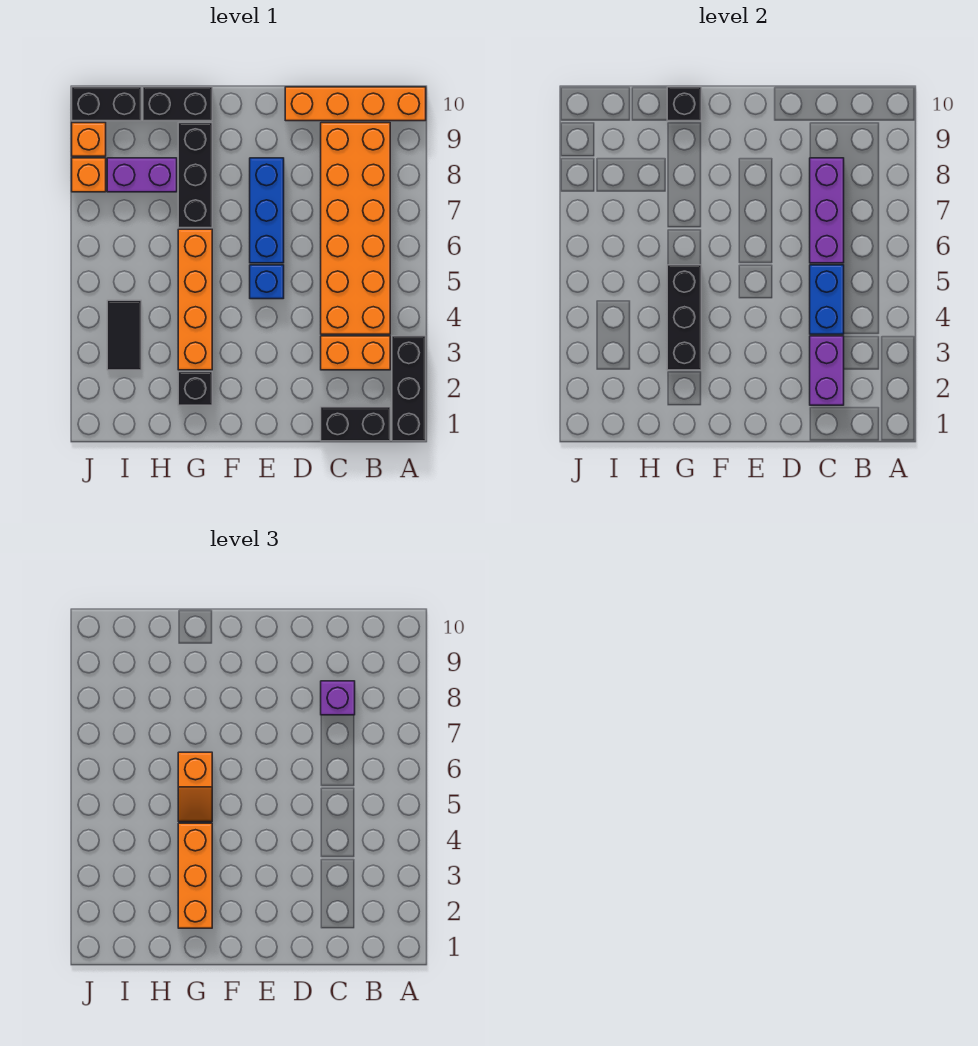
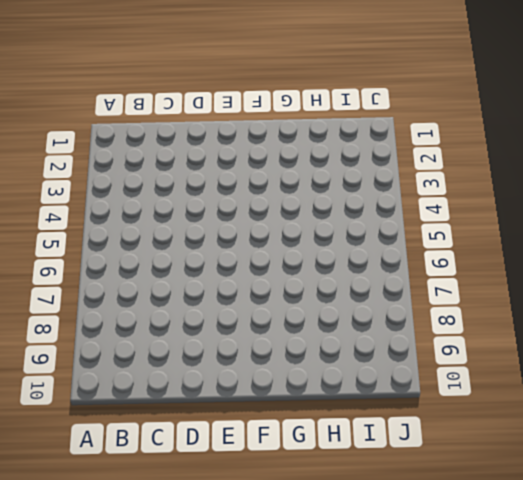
none -> black brick A1:A3 level 1
none -> orange brick A10:D10 level 1
none -> black brick B1:C1 level 1

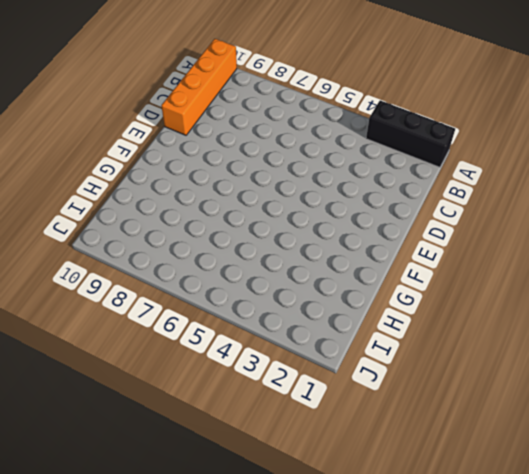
none -> black brick B1:C1 level 1
none -> orange brick B3:C3 level 1
none -> orange brick B4:C9 level 1

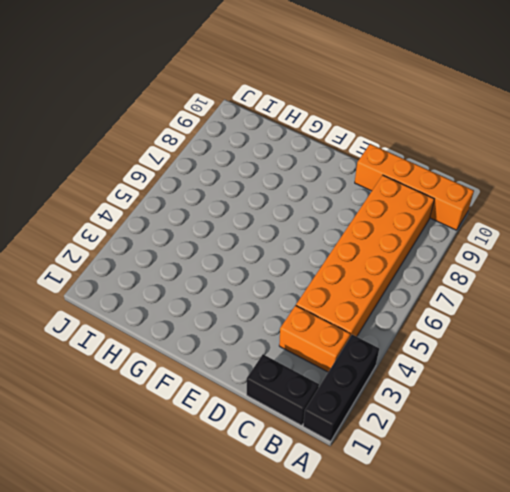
none -> blue brick E5 level 1
none -> blue brick E6:E8 level 1
none -> black brick G2 level 1

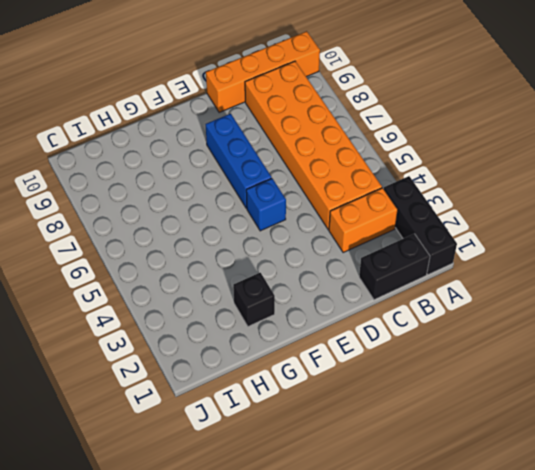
none -> orange brick G3:G6 level 1
none -> black brick G7:G9 level 1
none -> black brick G10:H10 level 1

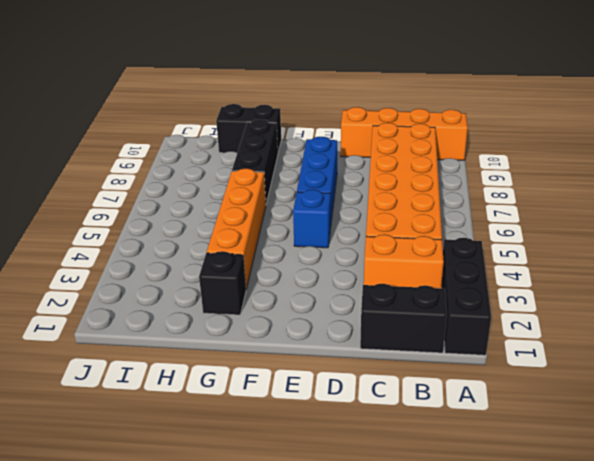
none -> purple brick H8:I8 level 1
none -> black tile I3:I4 level 1
none -> black brick I10:J10 level 1

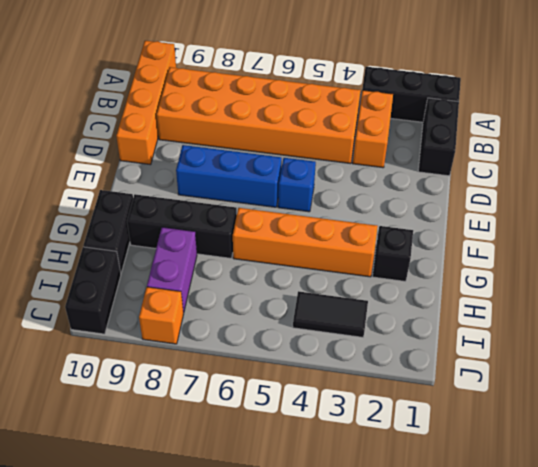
none -> orange brick J9 level 1
none -> purple brick C2:C3 level 2
none -> blue brick C4:C5 level 2

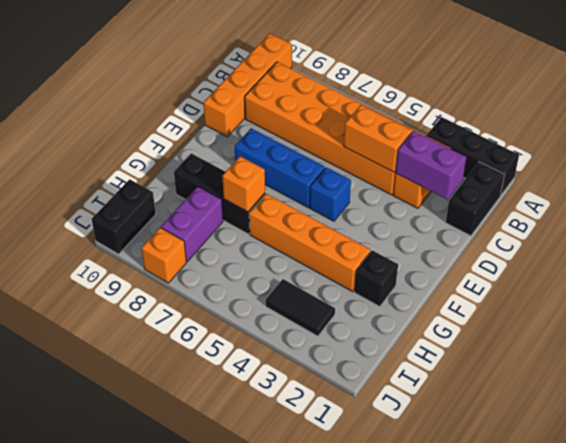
orange brick C4:C5 level 2 -> blue brick C4:C5 level 2
orange brick G7 level 2 -> orange brick J9 level 1
none -> black brick G10:H10 level 1
none -> purple brick C6:C8 level 2
none -> black brick G3:G5 level 2

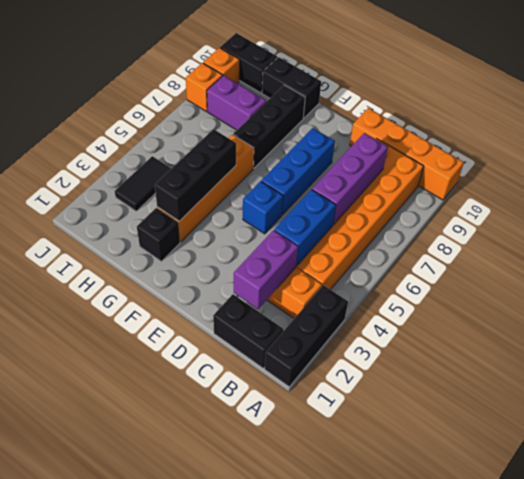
none -> black brick G10 level 2
none -> purple brick C8 level 3
none -> orange brick G2:G4 level 3

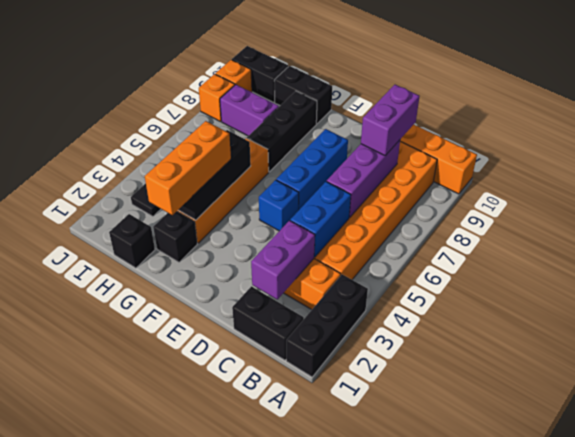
purple brick C8:C9 level 3 -> purple brick C8 level 3
black brick H1 level 1 -> black brick G10 level 2
none -> orange slope G5:G6 level 3 top 6

